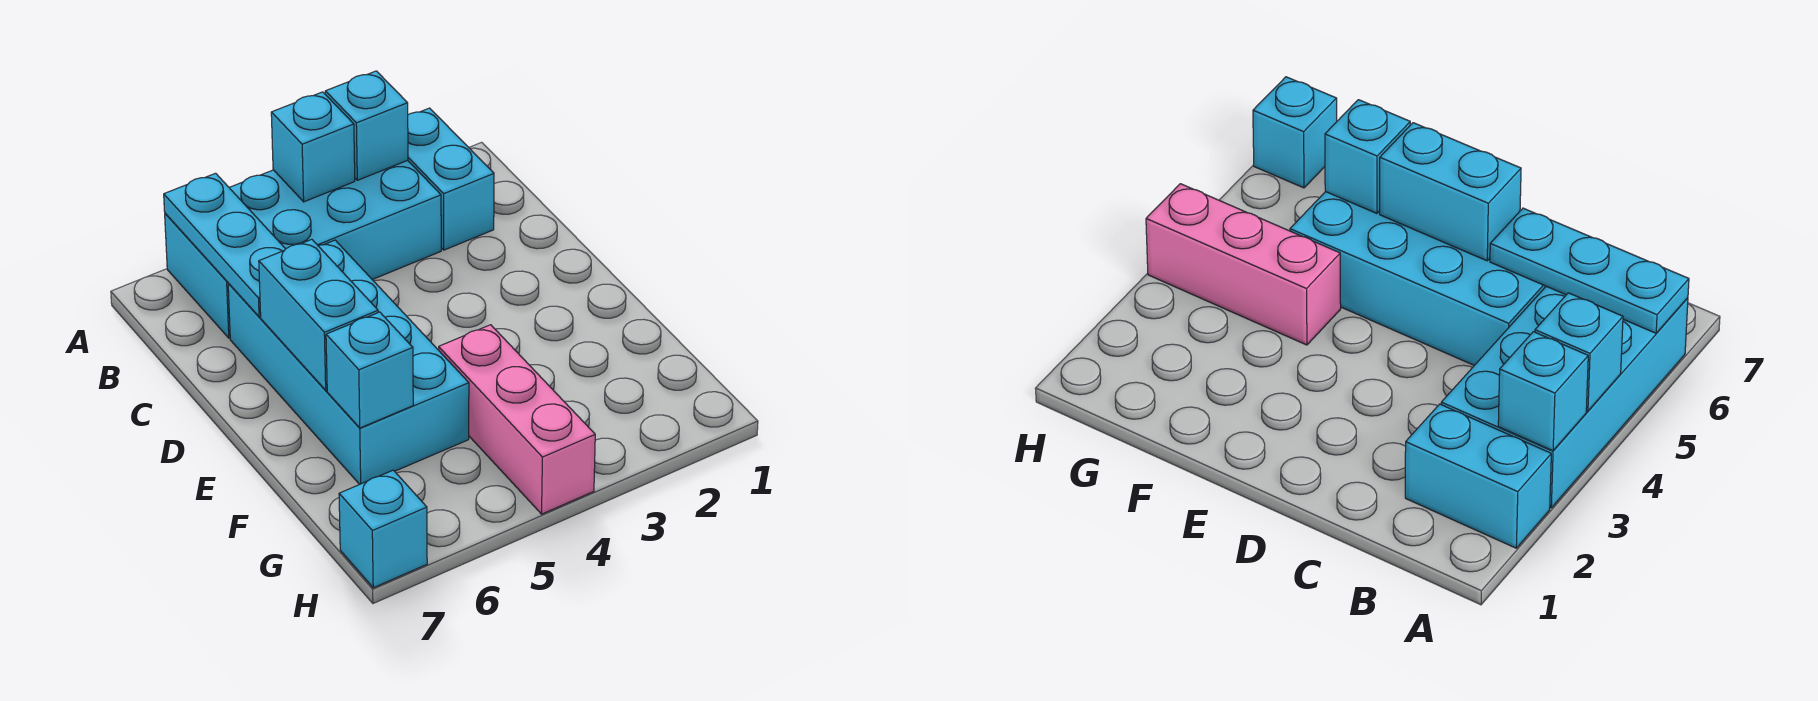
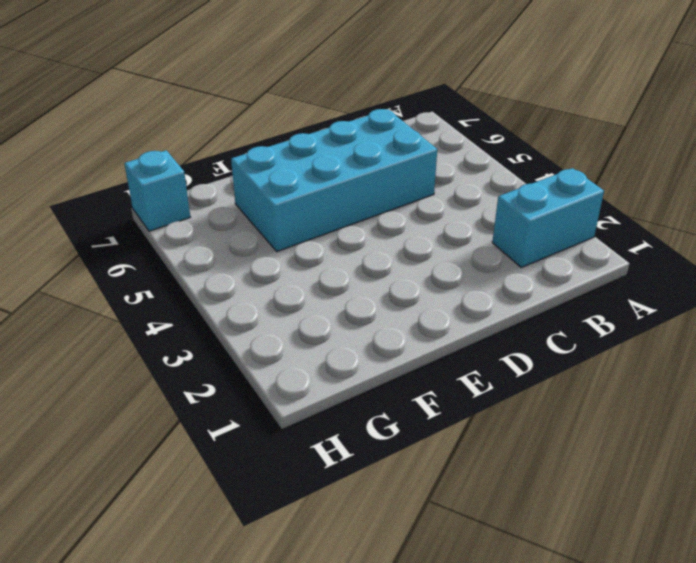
none -> cyan brick A3:B6 level 1
none -> pink brick F4:H4 level 1

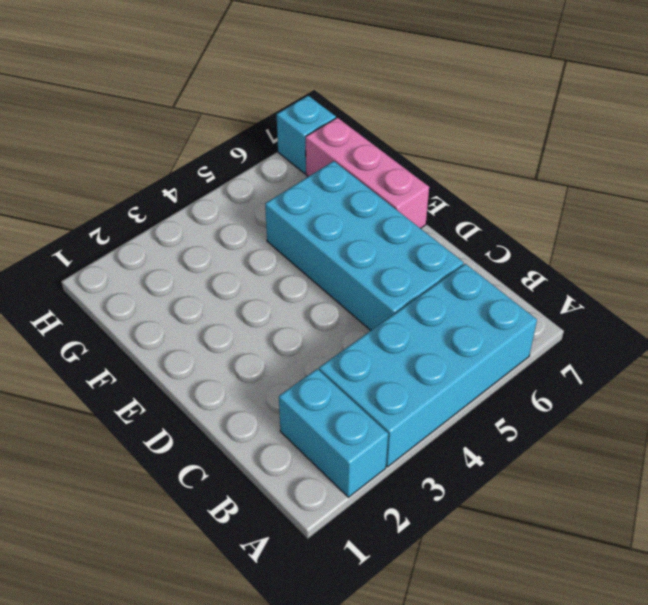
pink brick E7:G7 level 1 -> pink brick F4:H4 level 1
none -> cyan brick A3 level 2
none -> cyan brick A4 level 2

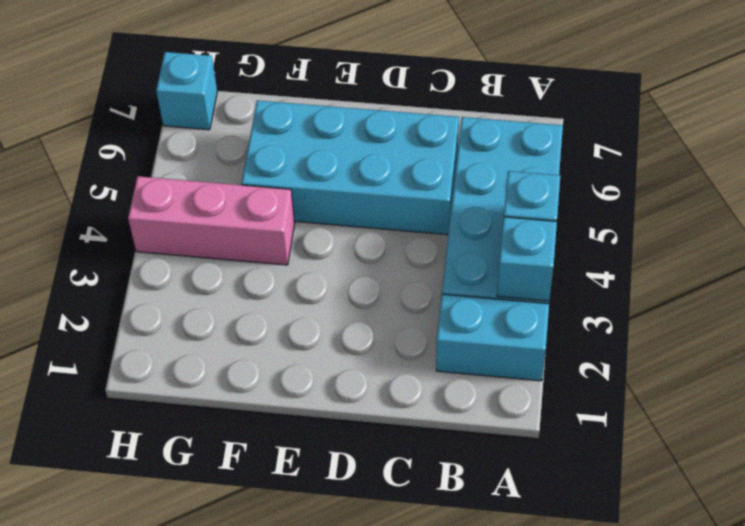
none -> cyan plate A6:C6 level 2
none -> cyan brick D6:E6 level 2

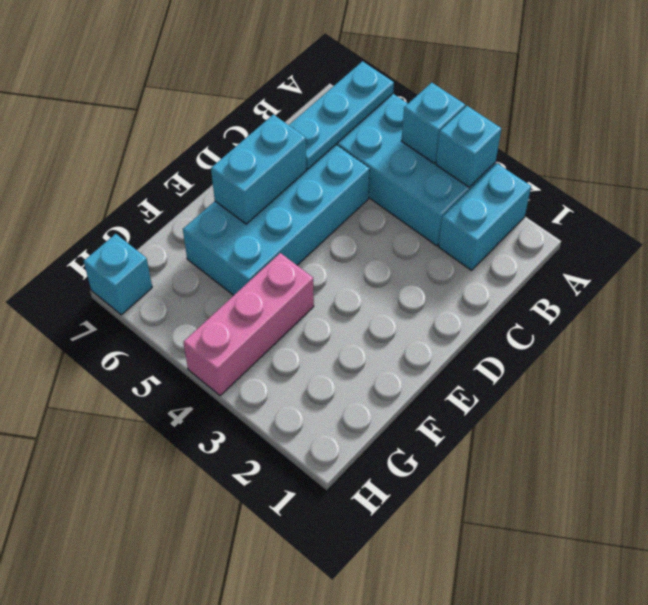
none -> cyan brick F6 level 2

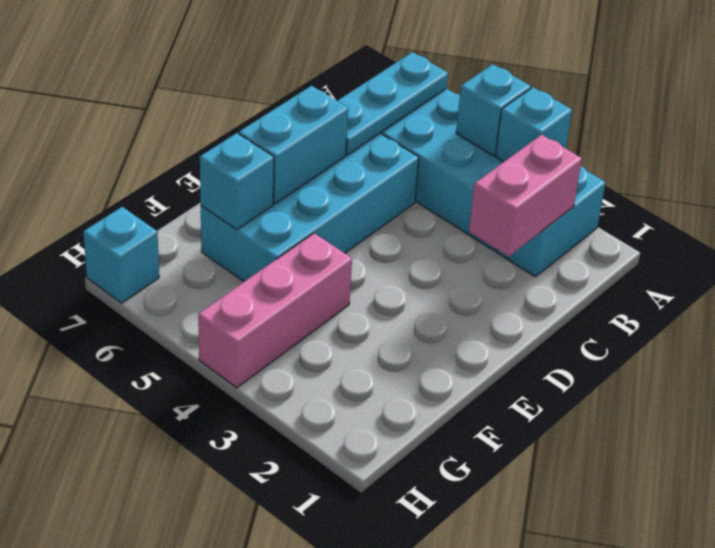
pink brick B2:C2 level 2 -> none

